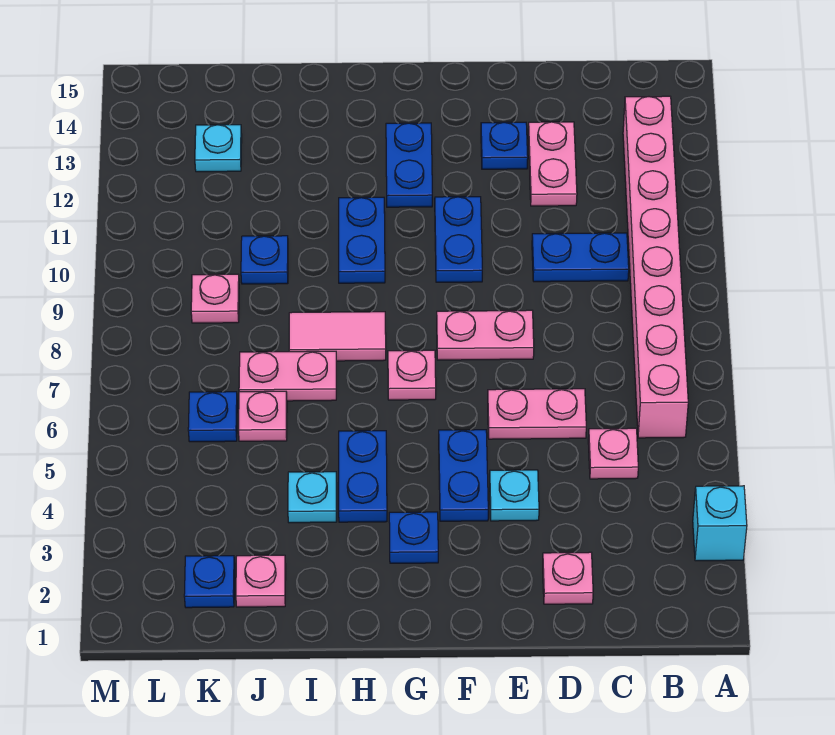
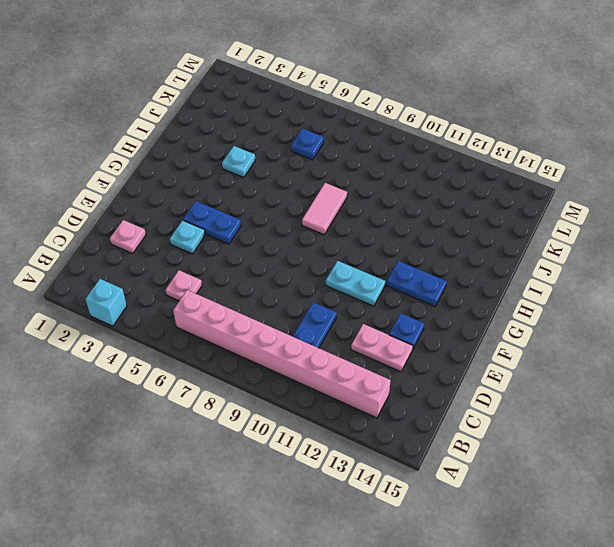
cyan plate F10:F11 level 1 -> blue plate F10:F11 level 1
none -> pink plate D6:E6 level 1
none -> pink plate E8:F8 level 1
none -> blue plate G3 level 1

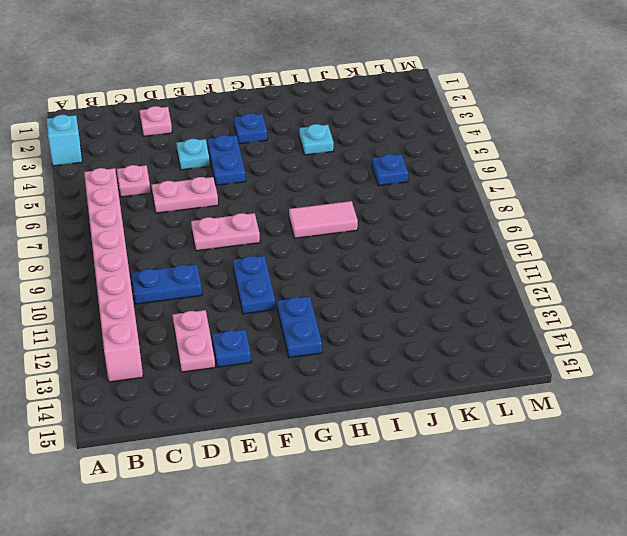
none -> pink plate G7 level 1
none -> blue plate H4:H5 level 1
none -> blue plate H10:H11 level 1

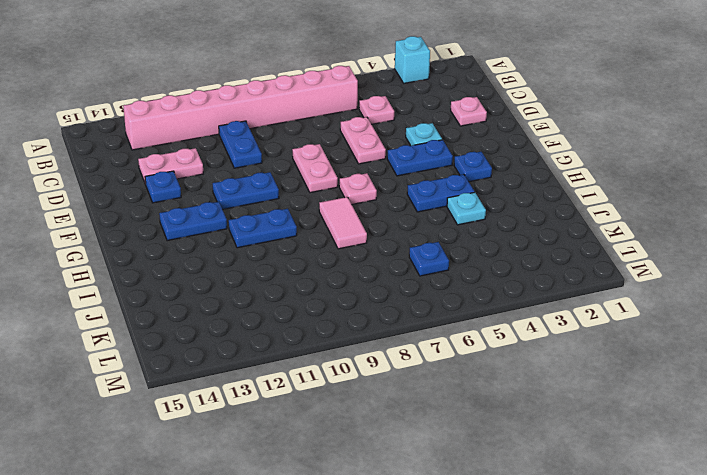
none -> pink plate I7:J7 level 1
none -> pink plate J2 level 1
none -> pink plate J6 level 1

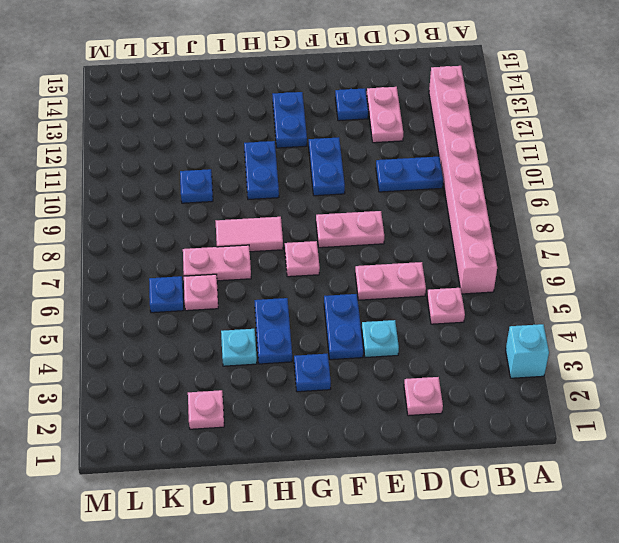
none -> blue plate K2 level 1
none -> pink plate K9 level 1
none -> cyan plate K13 level 1

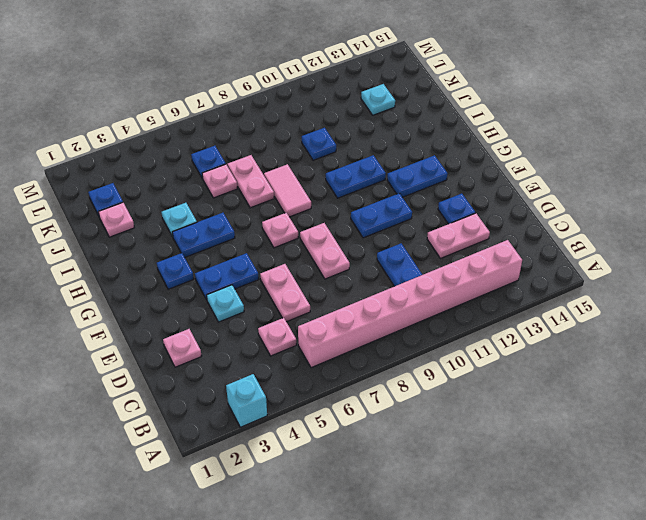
none -> pink plate K9 level 1

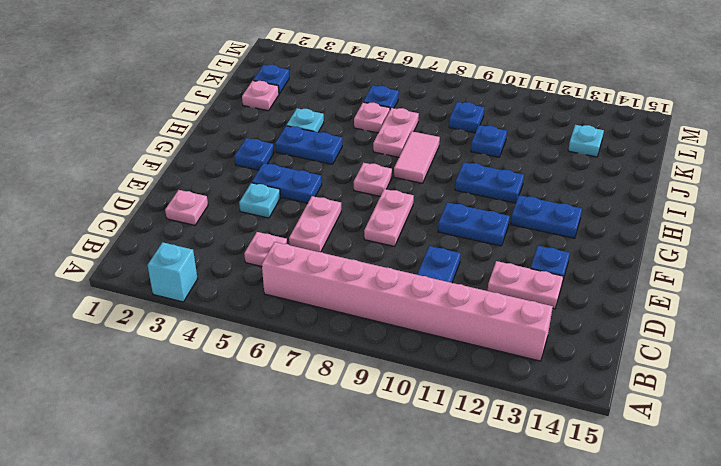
blue plate K9 level 1 -> pink plate K9 level 1

